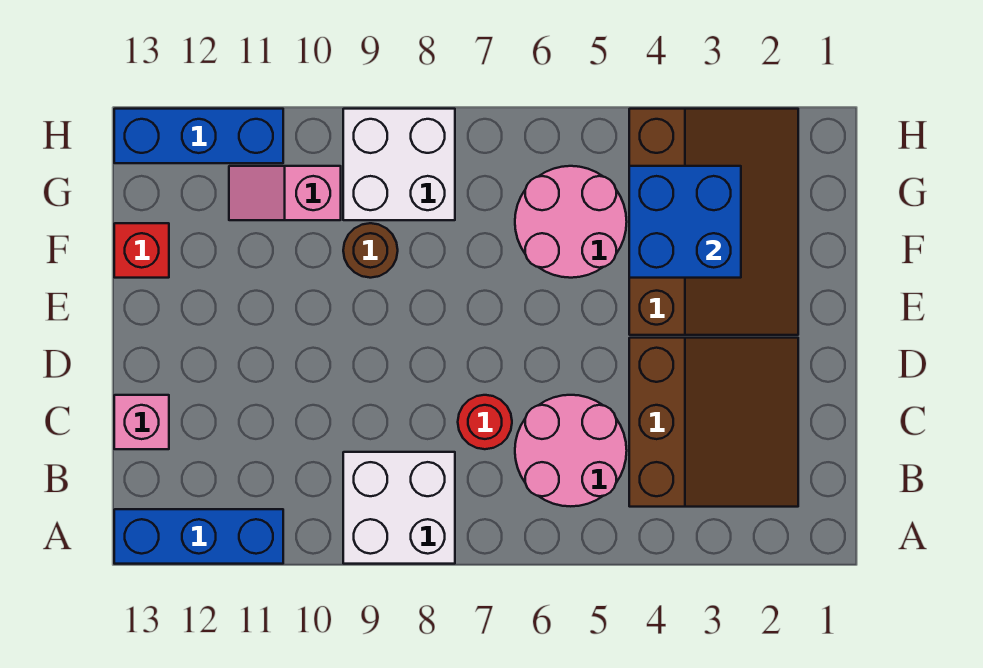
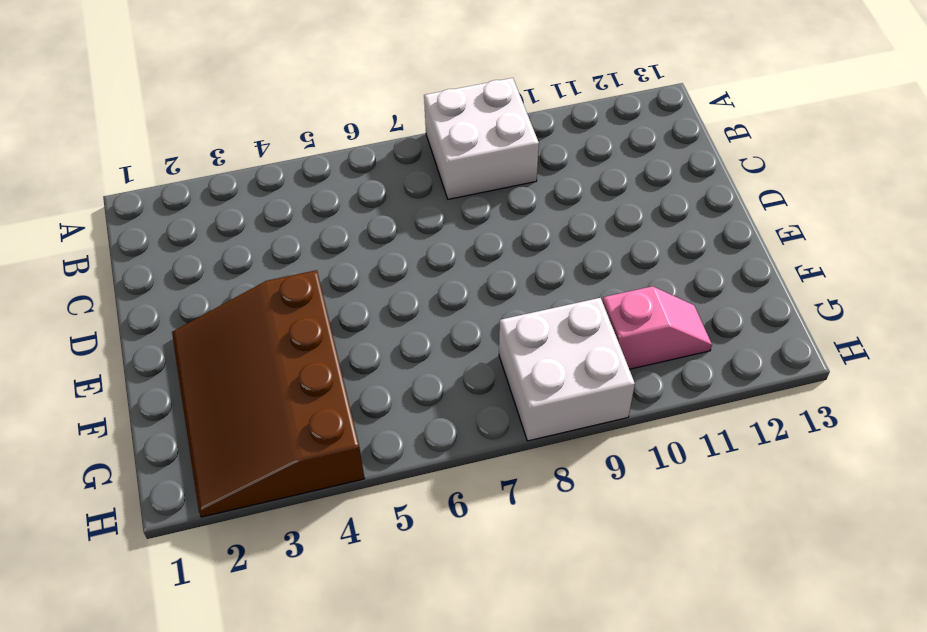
none -> blue brick A11:A13 level 1
none -> brown slope B2:D4 level 1 top 4
none -> pink round brick B5:C6 level 1

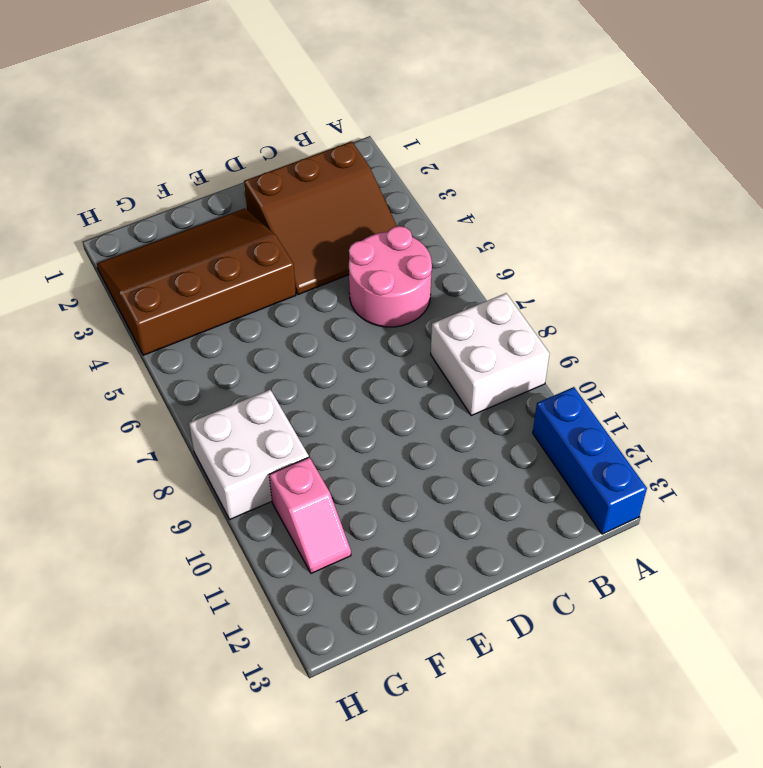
brown slope B2:D4 level 1 top 2 -> brown slope B2:D4 level 1 top 4
none -> red round brick C7 level 1
none -> pink brick C13 level 1
none -> pink round brick F5:G6 level 1

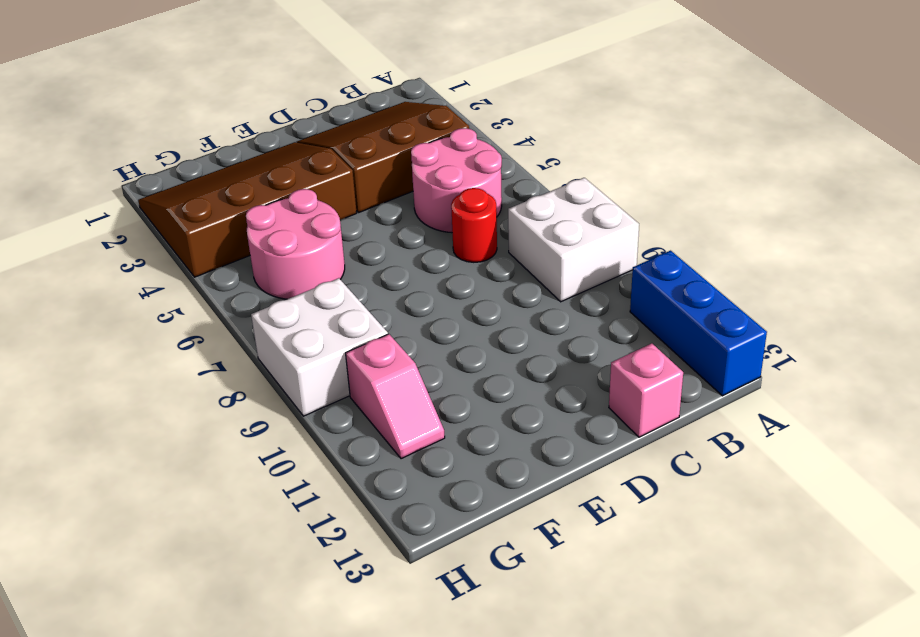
none -> brown round brick F9 level 1
none -> red brick F13 level 1
none -> blue brick H11:H13 level 1

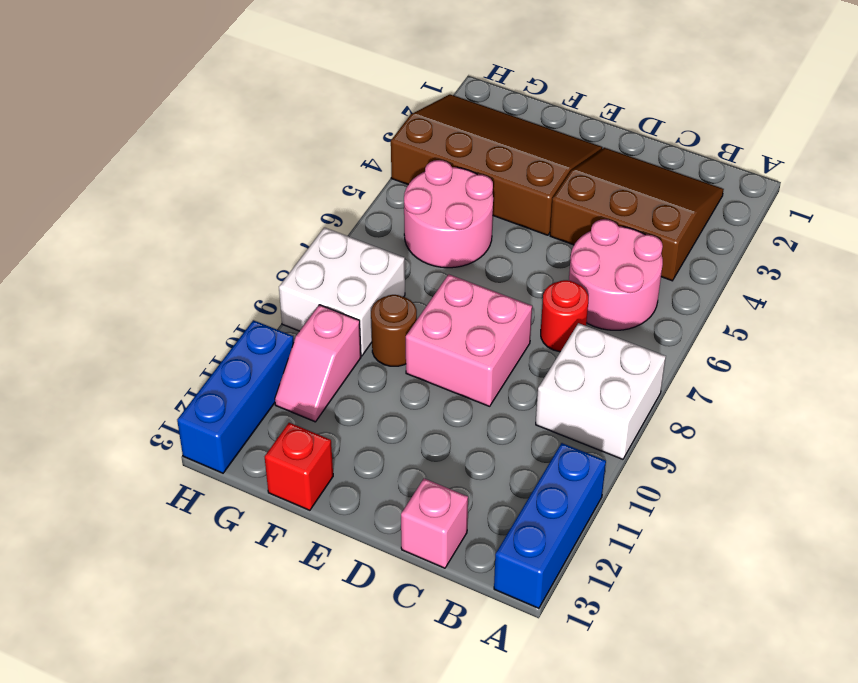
pink brick D8:E9 level 1 -> none
none -> blue brick F3:G4 level 2

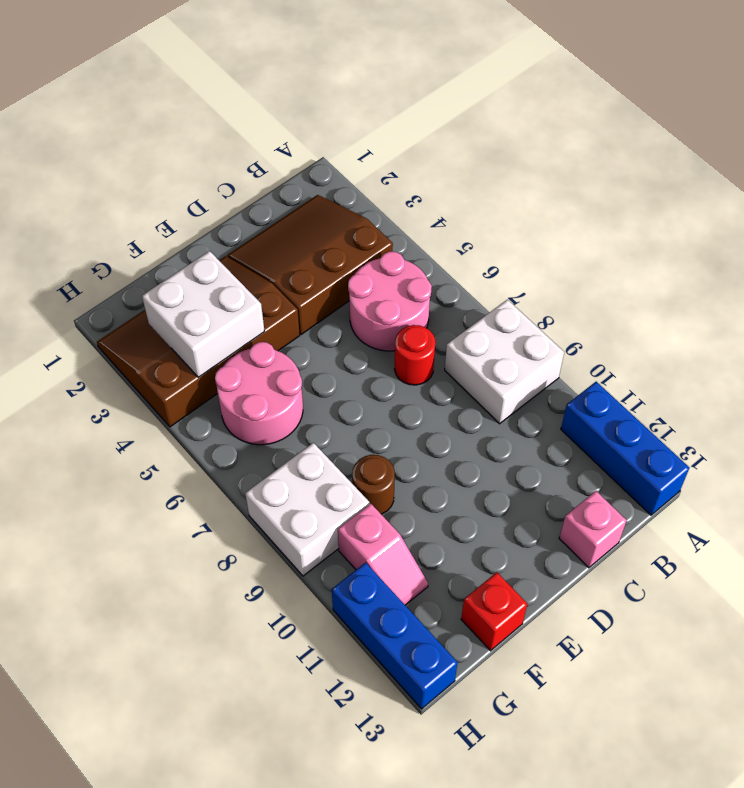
white brick F3:G4 level 2 -> blue brick F3:G4 level 2

